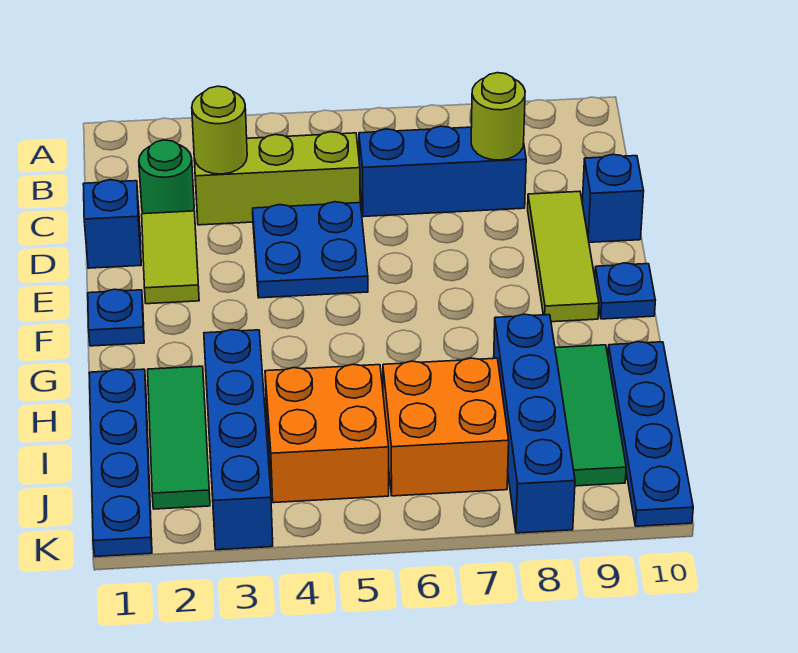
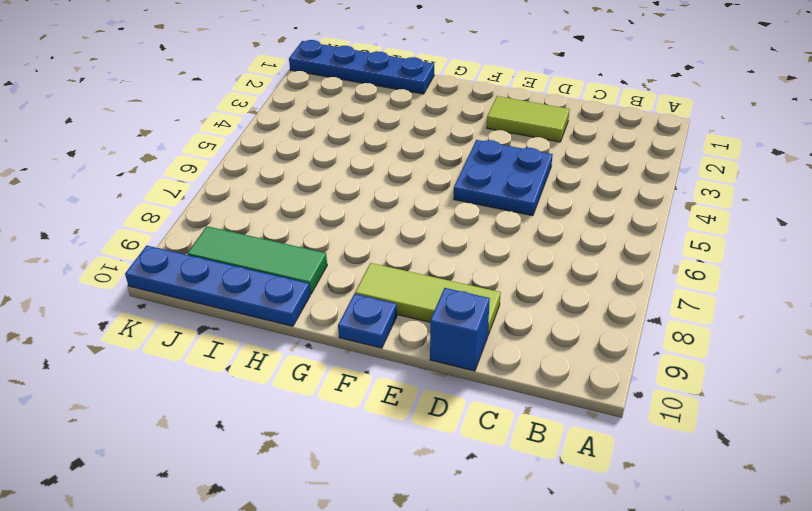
none -> green round brick C2 level 1
none -> lime brick C3:C5 level 1
none -> blue brick C6:C8 level 1

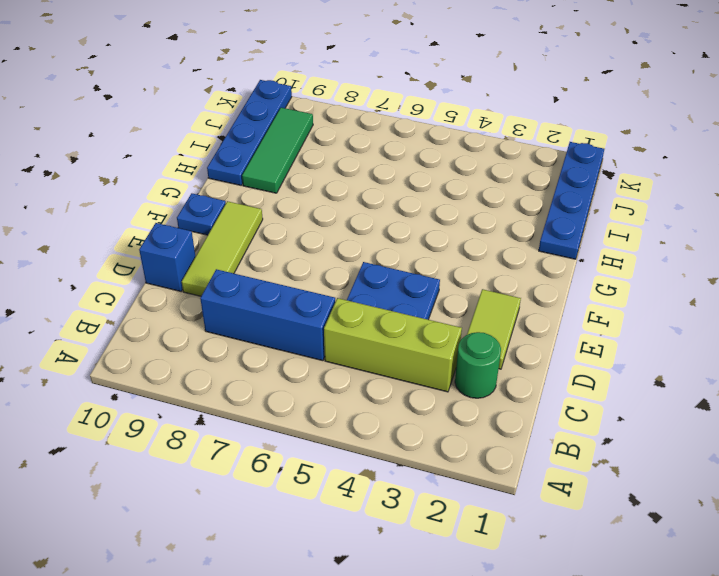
none -> blue brick D1 level 1
none -> blue plate F1 level 1
none -> green tile H2:J2 level 1

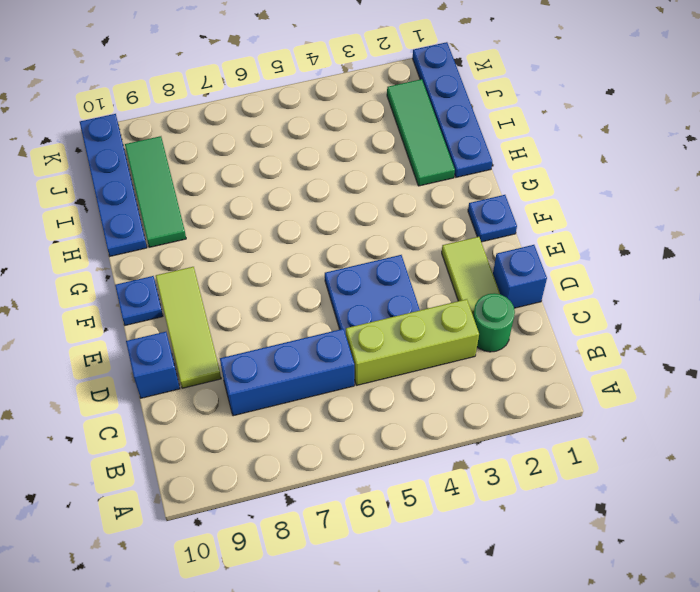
none -> blue brick H3:K3 level 1
none -> blue brick H8:K8 level 1
none -> orange brick I4:J5 level 1

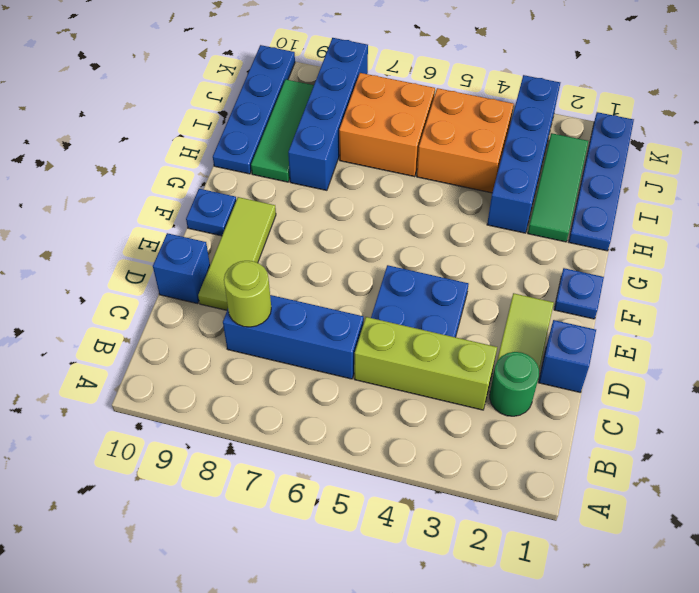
none -> lime round brick C3 level 2

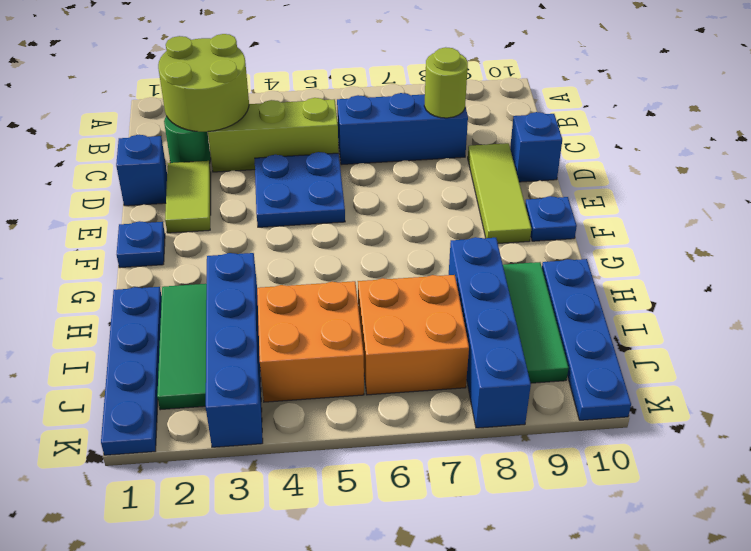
lime round brick B2:C3 level 2 -> lime round brick C3 level 2

